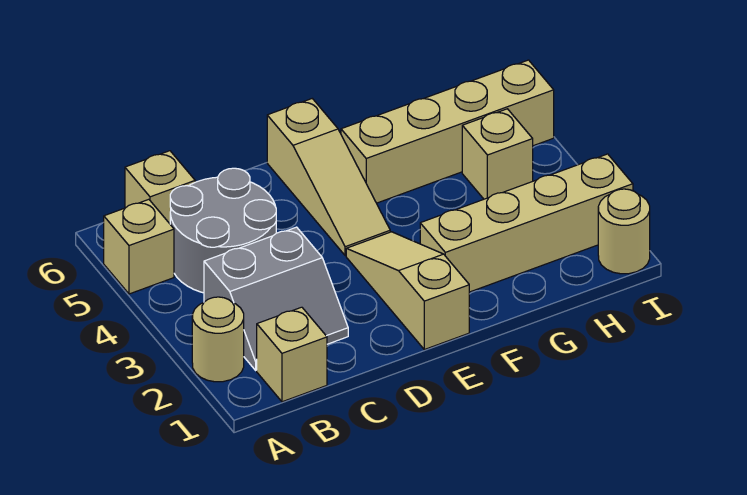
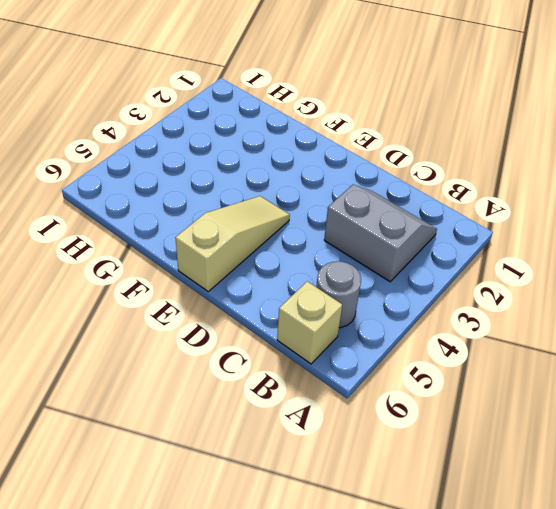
grey round brick B5 level 1 -> grey round brick B4:C5 level 1
none -> tan round brick A2 level 1
none -> tan brick A5 level 1
none -> tan brick B1 level 1

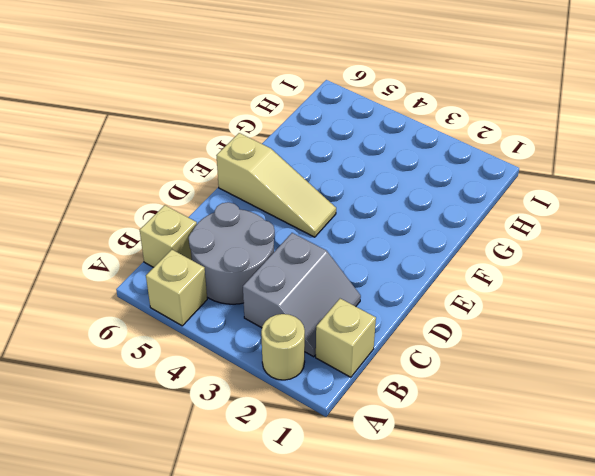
none -> tan slope E1:E3 level 1 top 1
none -> tan brick F2:I2 level 1
none -> tan brick F5:I5 level 1

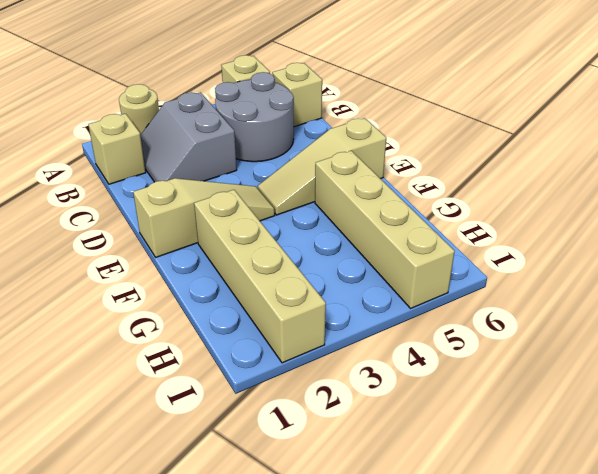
none -> tan brick H4 level 1
none -> tan round brick I1 level 1

